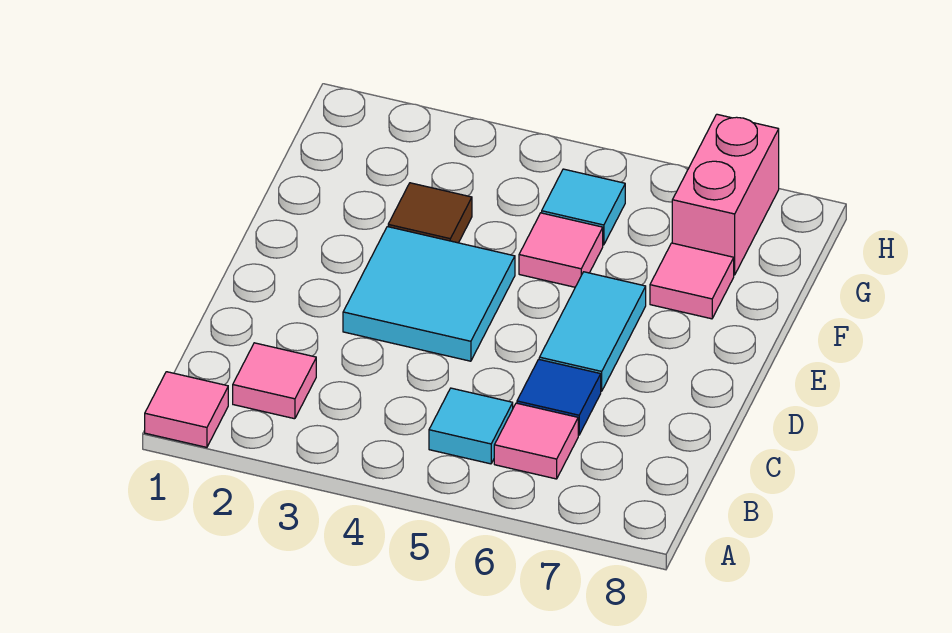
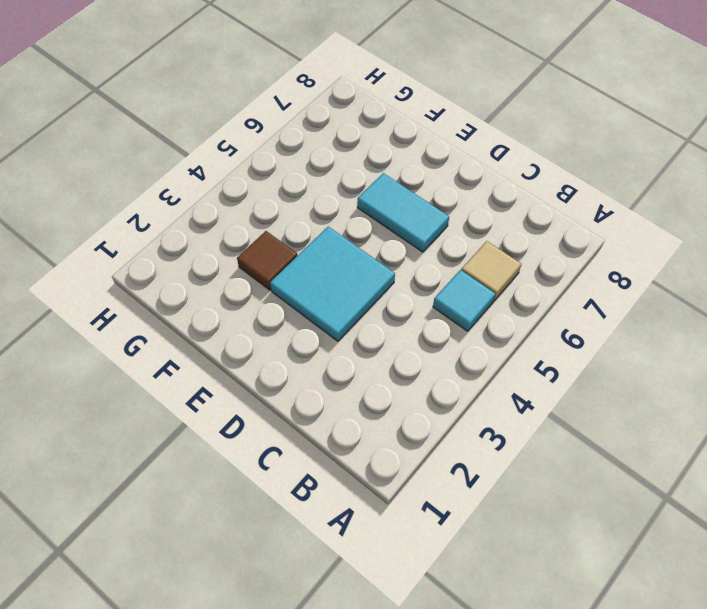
tan tile B6 level 1 -> pink tile B6 level 1
none -> pink tile A1 level 1
none -> pink tile B2 level 1
none -> blue tile C6 level 1

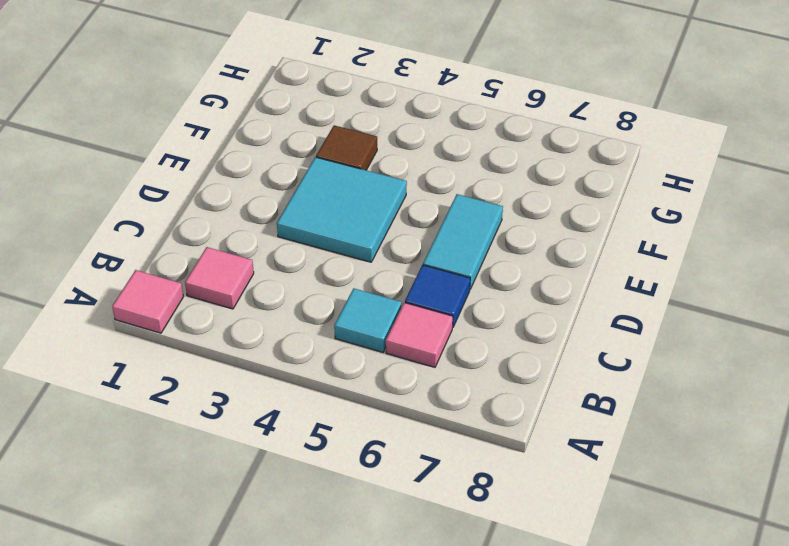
none -> pink tile F5 level 1
none -> pink tile F7 level 1
none -> cyan tile G5 level 1

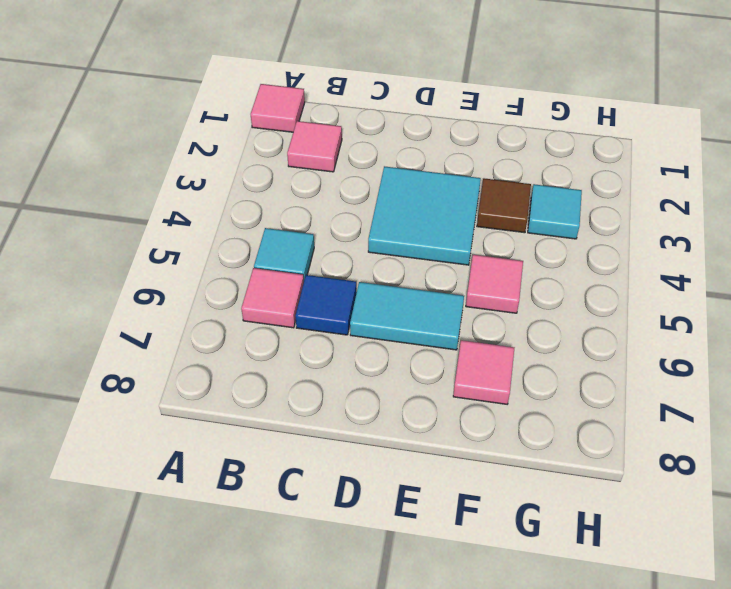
cyan tile G3 level 1 -> cyan tile G5 level 1
none -> pink brick G7:H7 level 1

